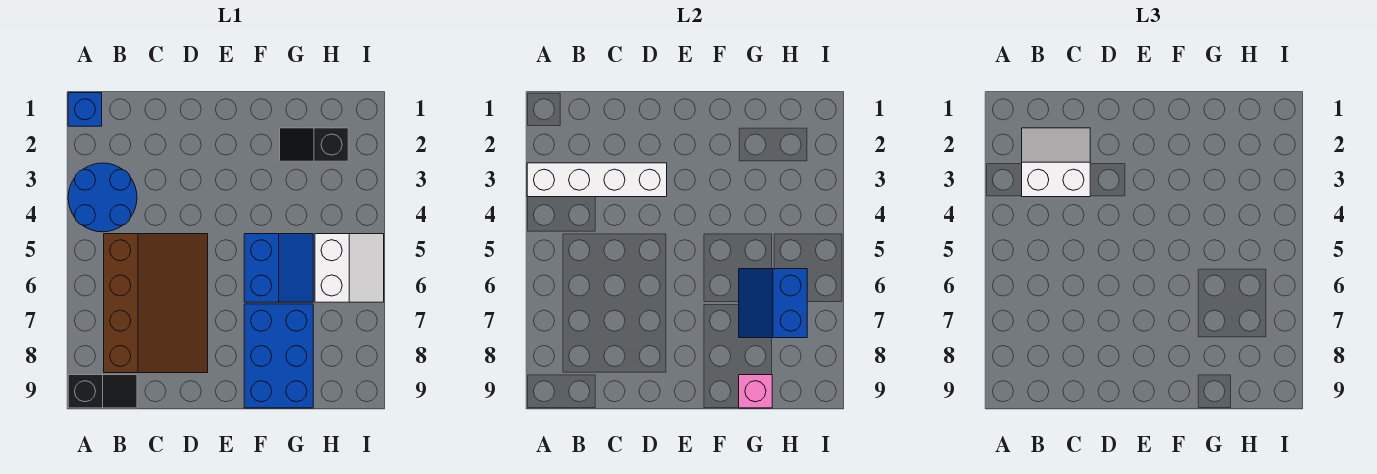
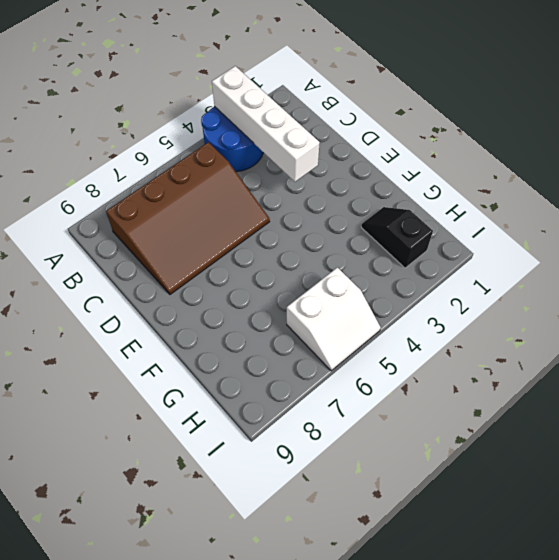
none -> blue brick A1 level 1
none -> black slope A9:B9 level 1 top A
none -> blue slope F5:G6 level 1 top F

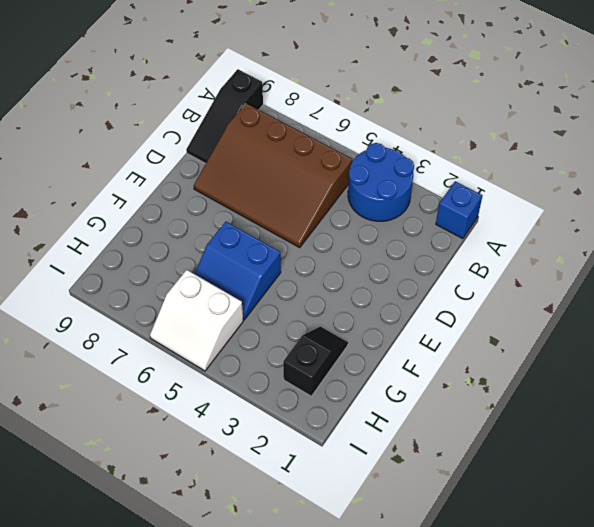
black slope A9:C9 level 1 top A -> black slope A9:B9 level 1 top A
none -> blue brick F7:G9 level 1
none -> white brick A3:D3 level 2
none -> blue slope G6:H7 level 2 top H

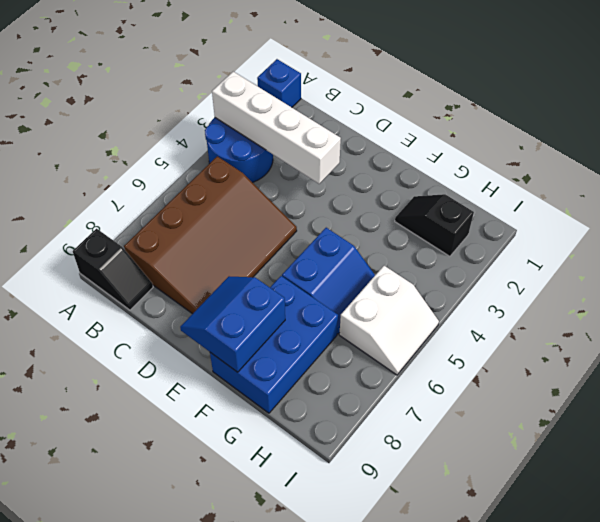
blue slope E8:F9 level 2 top F -> blue slope G6:H7 level 2 top H
none -> pink brick G9 level 2
none -> white slope B2:C3 level 3 top 3

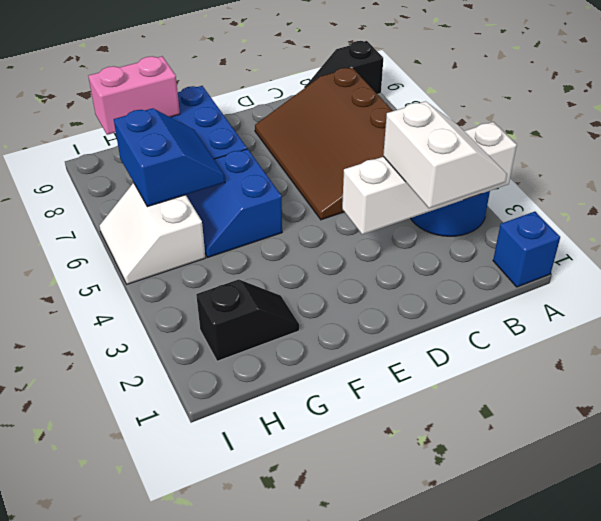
white slope B2:C3 level 3 top C -> white slope B2:C3 level 3 top 3
pink brick G9:H9 level 2 -> pink brick G9 level 2

